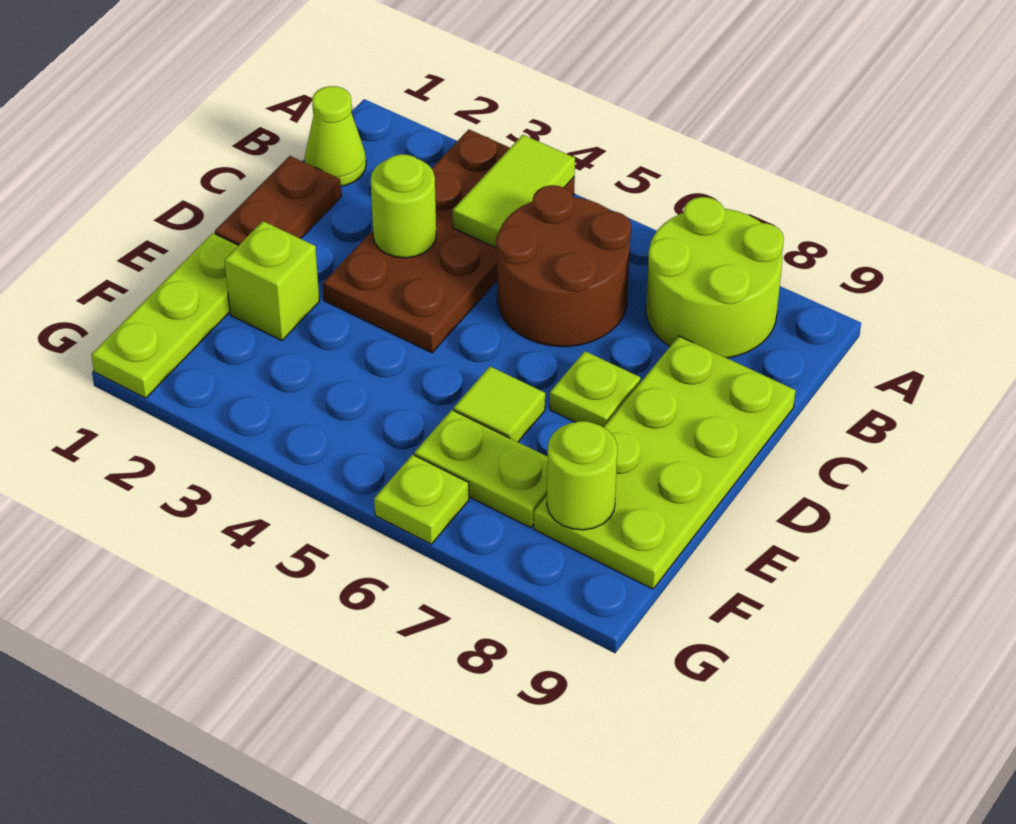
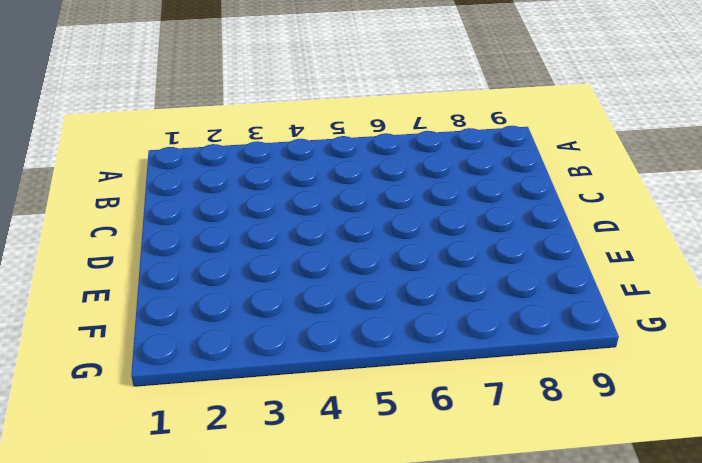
none -> brown plate A3:D4 level 1
none -> lime round brick A7:B8 level 1
none -> lime cone B1 level 1

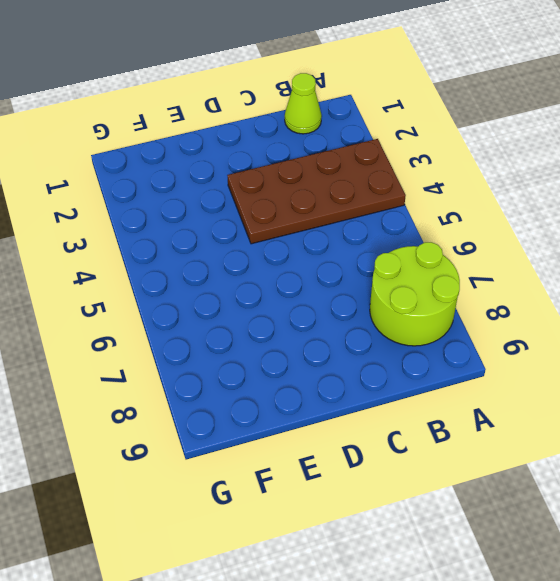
none -> brown round brick B5:C6 level 1
none -> brown plate C1:D1 level 1
none -> lime plate C8:F9 level 1

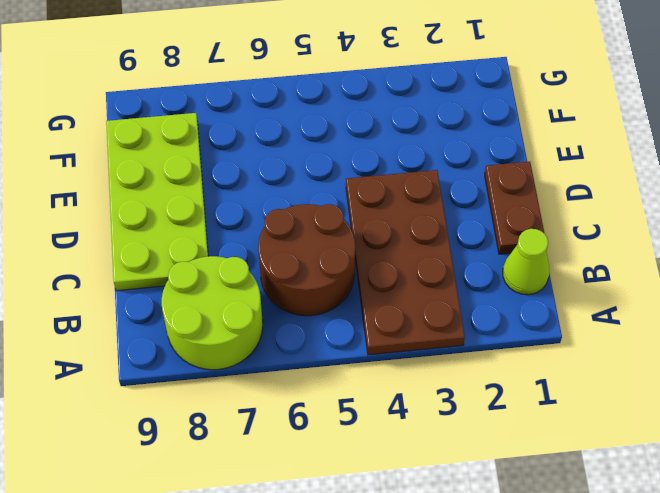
none -> lime plate D7 level 1
none -> lime plate E1:G1 level 1
none -> lime brick E2 level 1

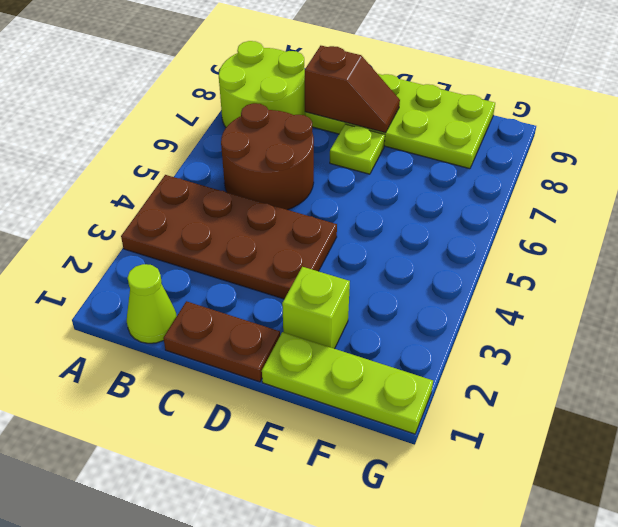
brown slope C8:D8 level 2 top C -> none
none -> lime tile E6 level 1
none -> lime plate F6:F7 level 1
none -> lime plate G6 level 1

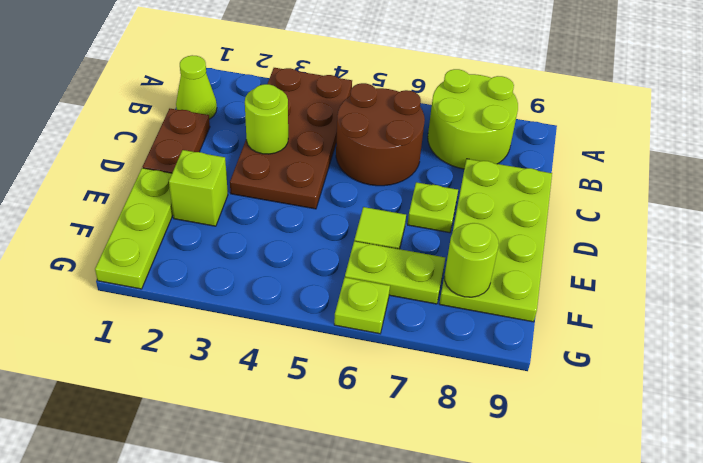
none -> lime tile A4:B4 level 2

